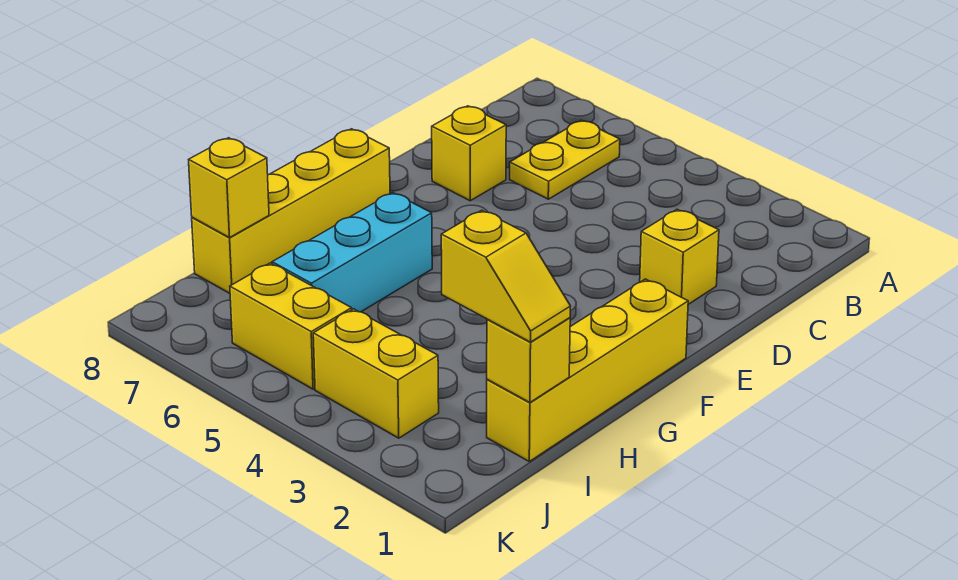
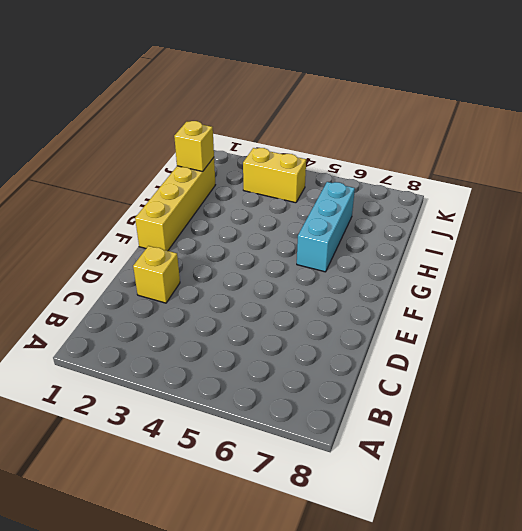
none -> yellow plate B6:C6 level 1
none -> yellow brick D7 level 1

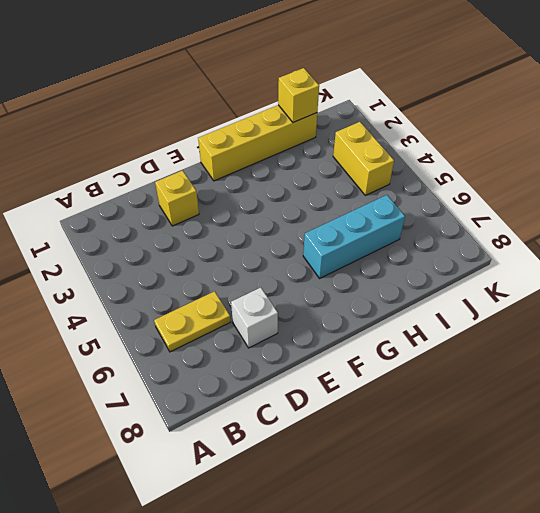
white brick D7 level 1 -> yellow brick D7 level 1
none -> yellow brick F8:I8 level 1
none -> yellow brick J5:J6 level 1

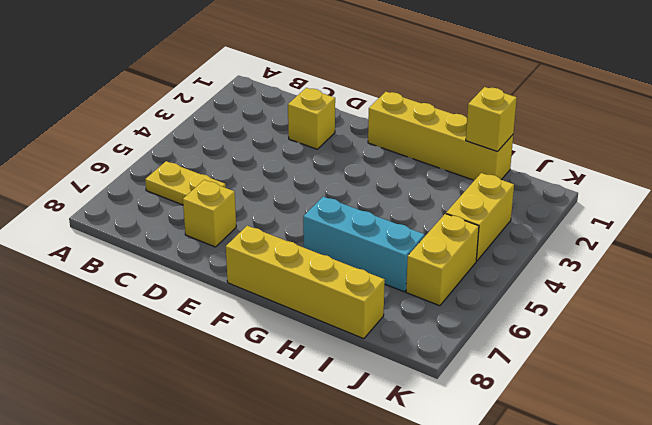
none -> yellow brick I8 level 2
none -> yellow slope I1:I2 level 3 top 2

